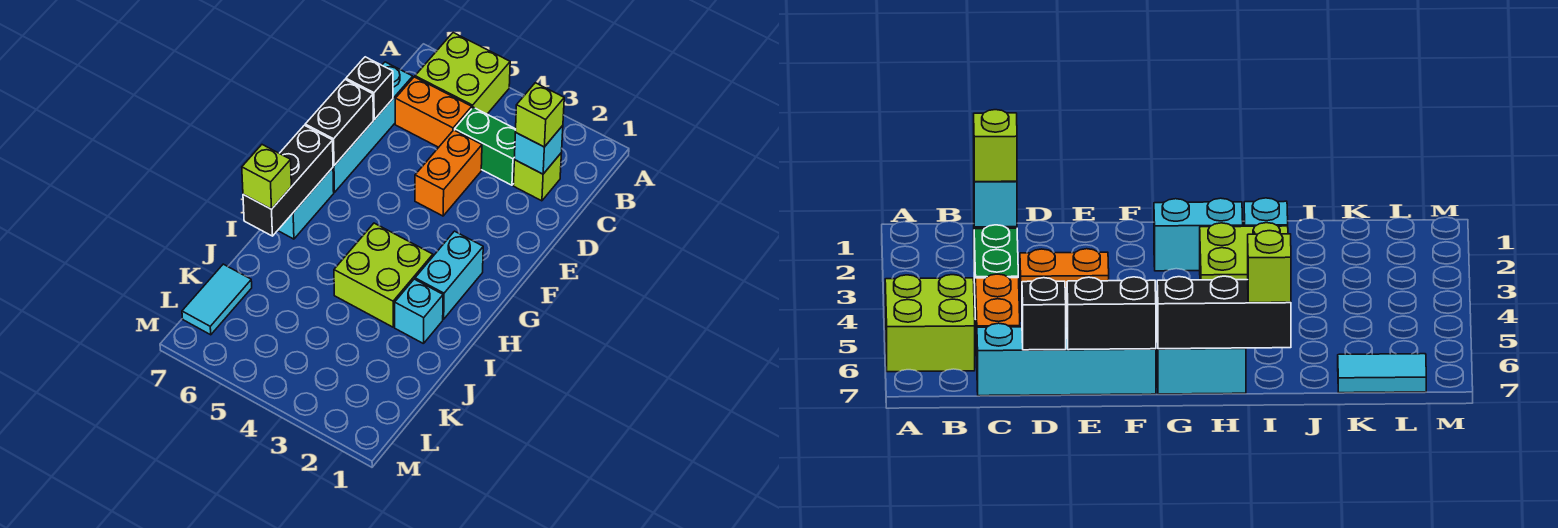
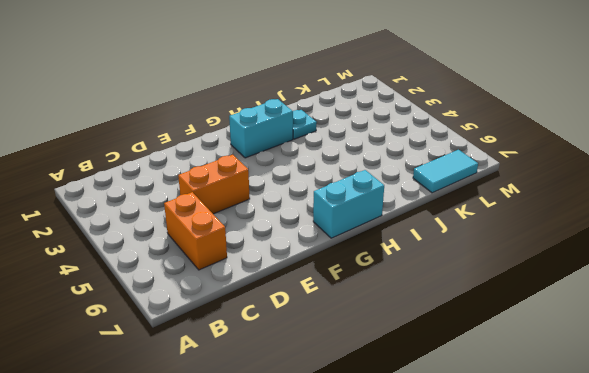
cyan plate I2 level 1 -> cyan brick I2 level 1
none -> lime brick A5:B6 level 1
none -> lime brick C2 level 1
none -> green brick C3:C4 level 1

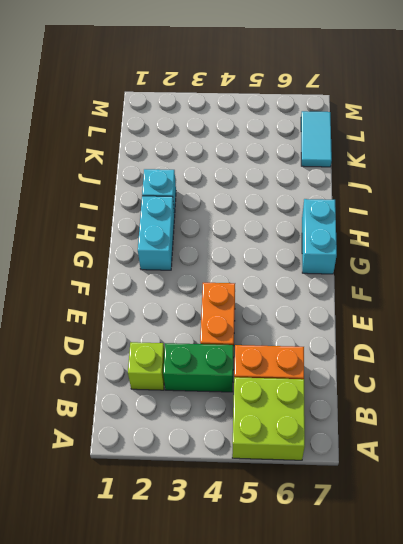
none -> cyan brick C7:F7 level 1
none -> lime brick H3:I4 level 1
none -> cyan brick C2 level 2

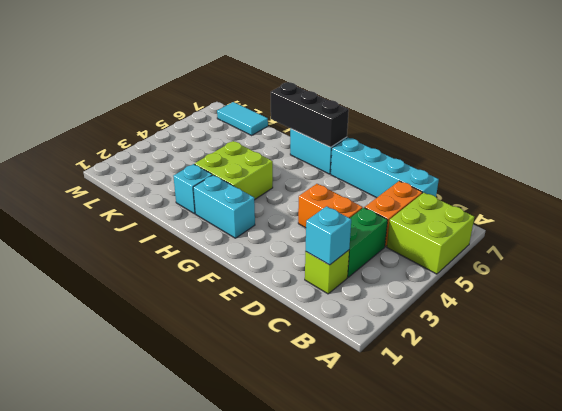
none -> black brick D7 level 2
none -> black brick E7:F7 level 2
none -> lime brick C2 level 3

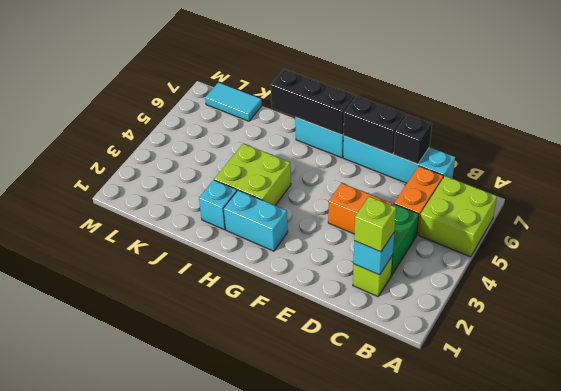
none -> lime brick I7 level 3

